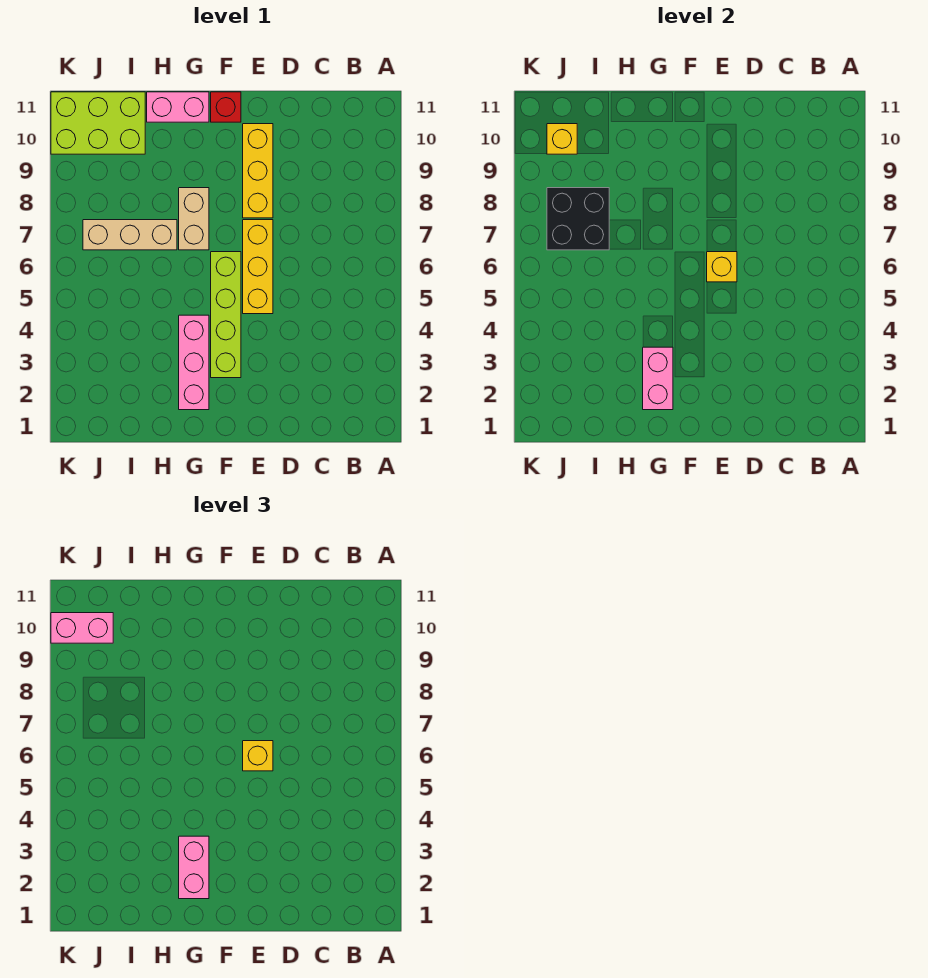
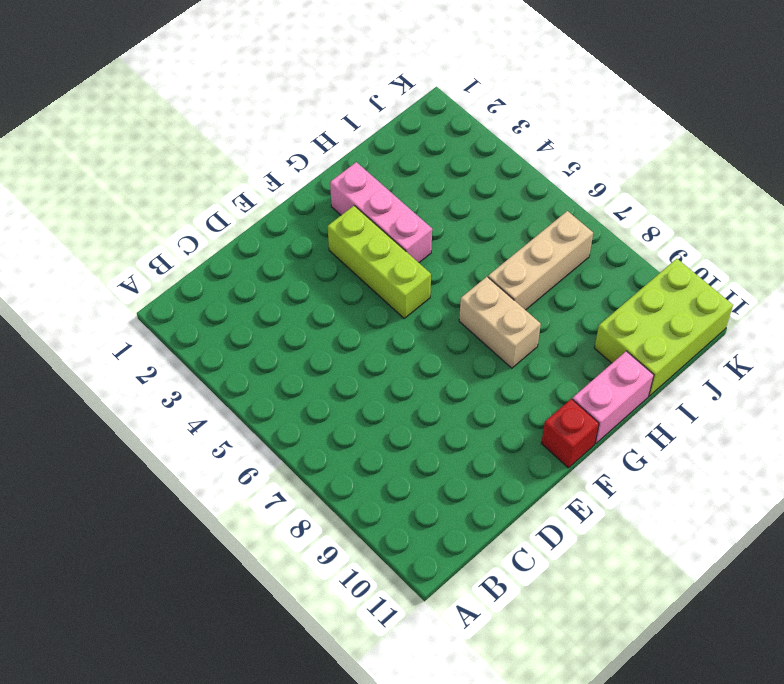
lime brick F3:F5 level 1 -> lime brick F3:F6 level 1
none -> yellow brick E5:E7 level 1
none -> yellow brick E8:E10 level 1
none -> yellow brick E6 level 2

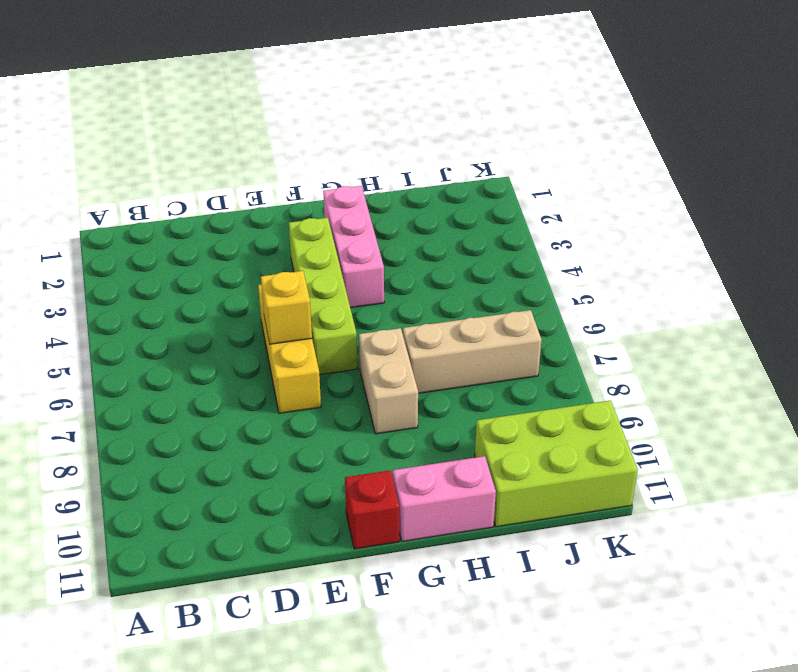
none -> yellow brick E8:E10 level 1
none -> pink brick G2:G3 level 2
none -> black brick I7:J8 level 2

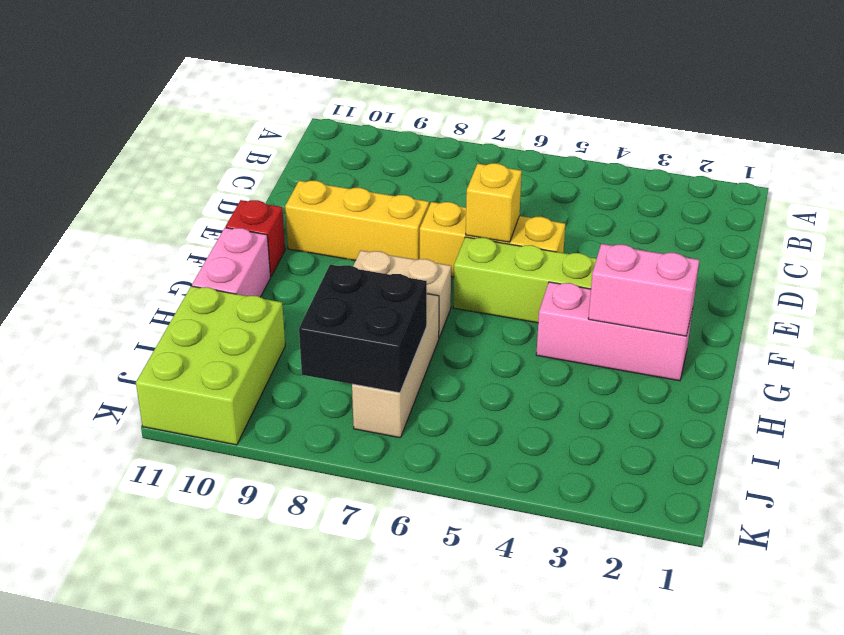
none -> yellow brick J10 level 2
none -> yellow brick E6 level 3
none -> pink brick G2:G3 level 3

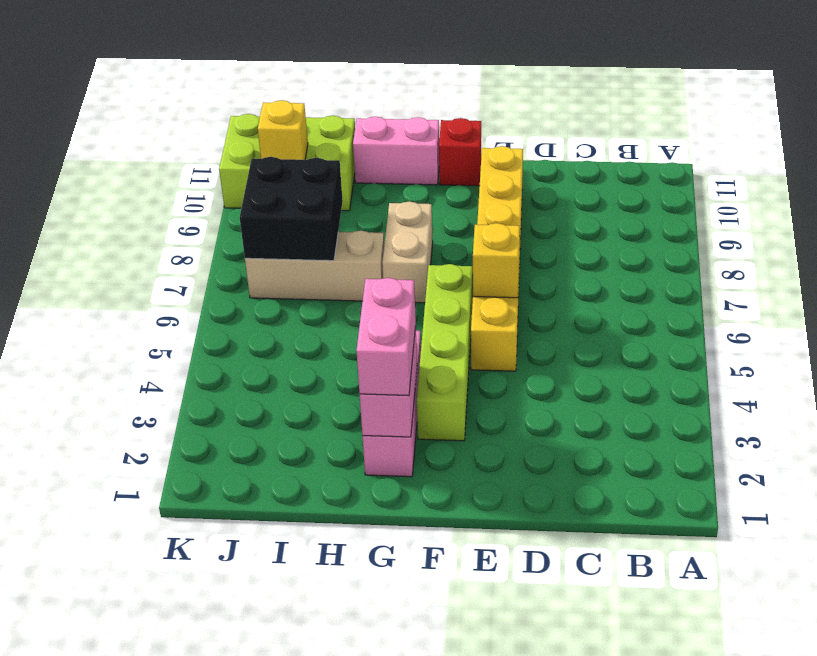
none -> yellow brick E6 level 3
none -> pink brick J10:K10 level 3

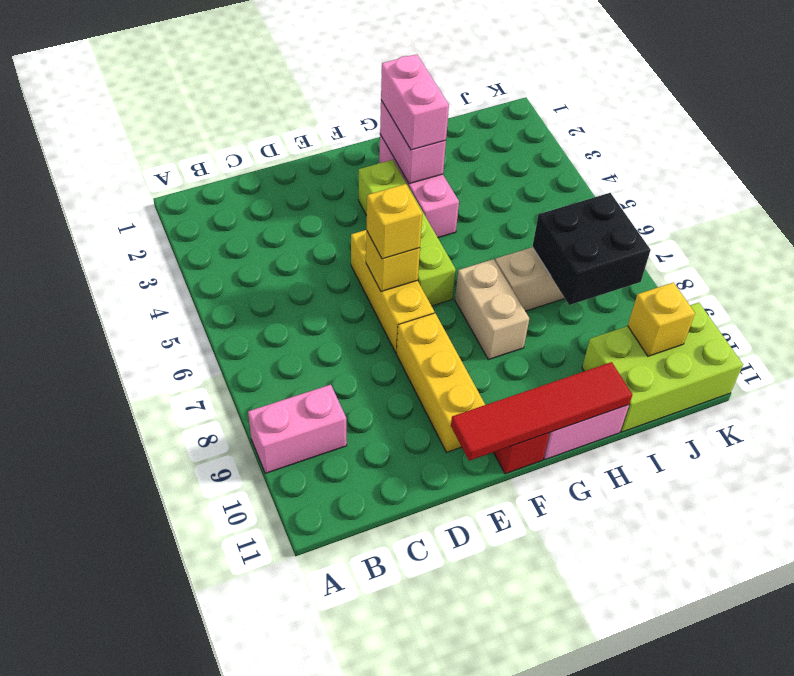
pink brick A9:B9 level 1 -> pink brick J10:K10 level 3
red tile E11:H11 level 2 -> none

